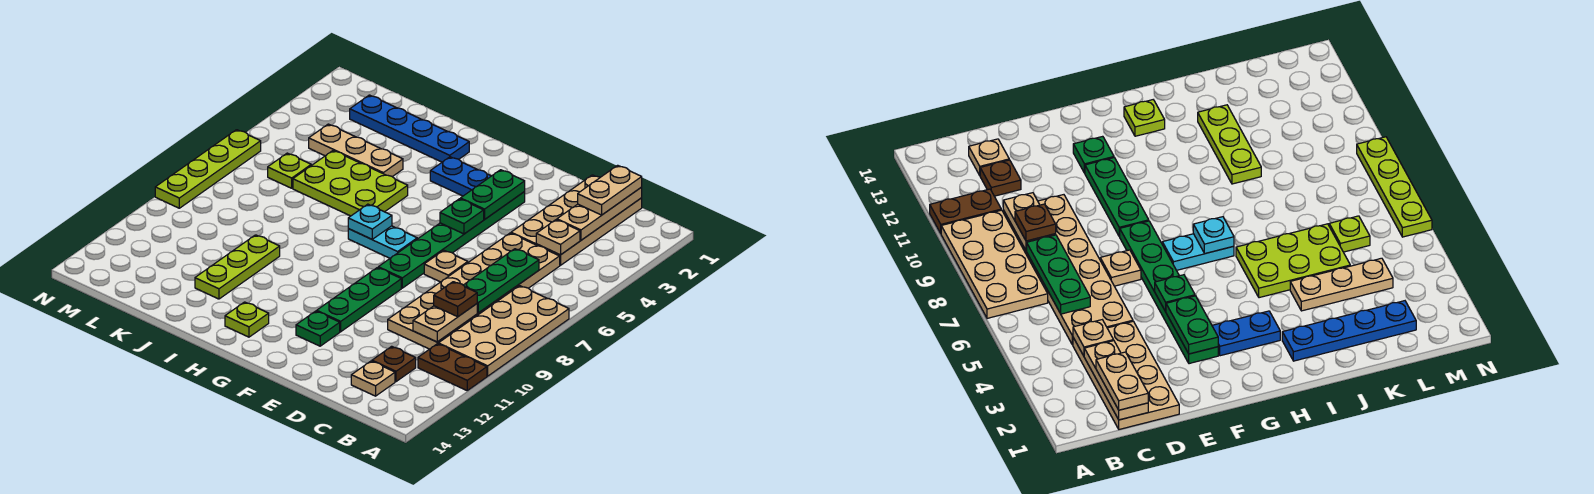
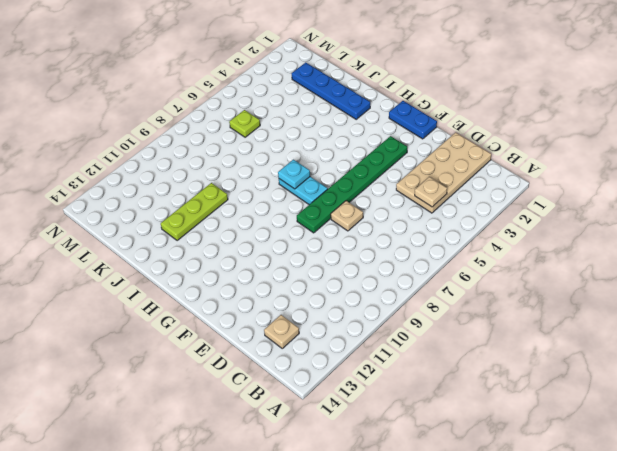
blue plate F1:G1 level 1 -> blue plate G3:H3 level 1
none -> tan plate A7:B10 level 1
none -> brown plate A11:B11 level 1
none -> tan plate C5:D10 level 1

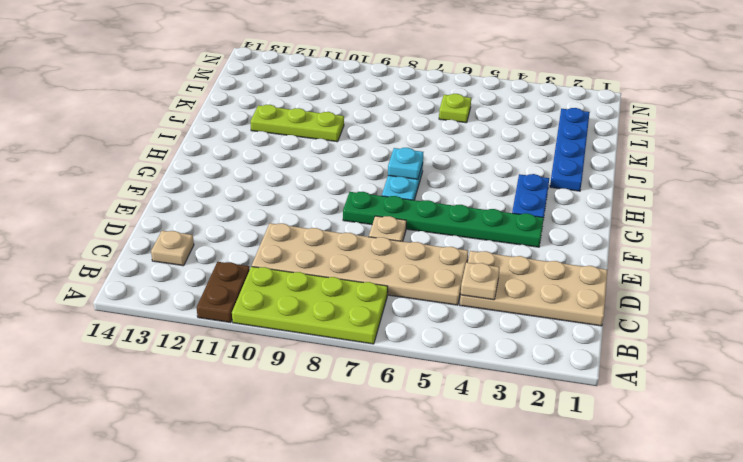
lime plate A7:B10 level 1 -> tan plate A7:B10 level 1
none -> brown plate C12 level 1
none -> green plate F9:F11 level 1
none -> green plate F12 level 1

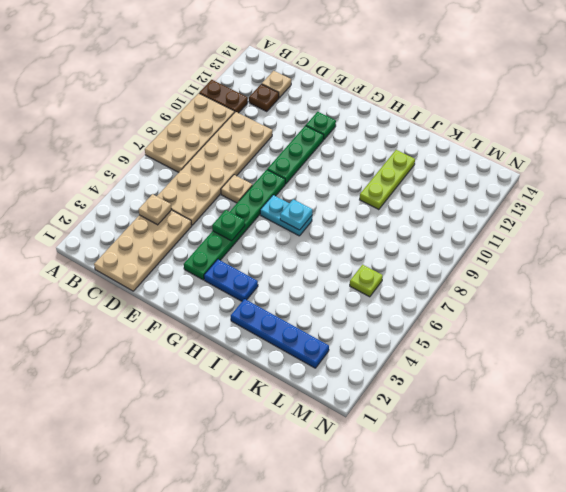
none -> lime plate H13 level 1
none -> lime plate I5:K6 level 1
none -> tan plate J4:L4 level 1

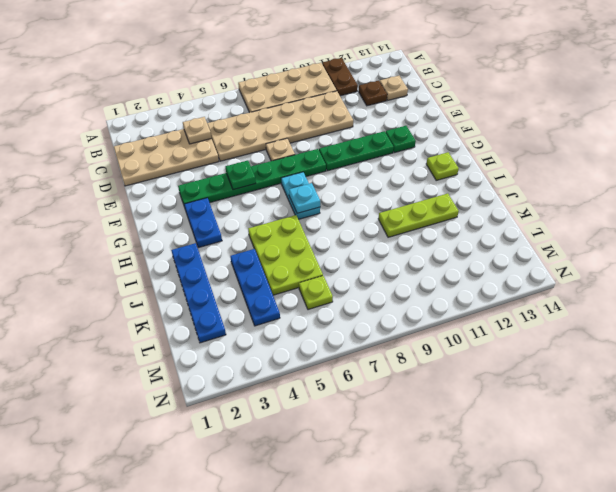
blue plate J4:L4 level 1 -> tan plate J4:L4 level 1
none -> lime plate N6:N9 level 1
none -> tan plate C1:C3 level 2
none -> green plate C6:C8 level 2

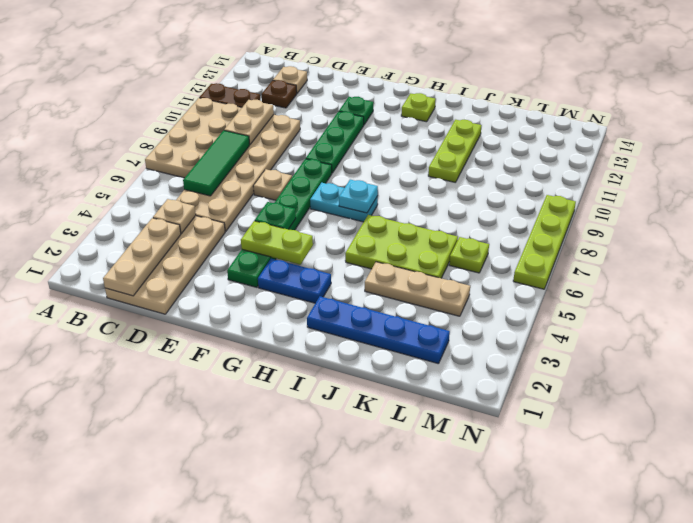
green tile C6:C8 level 2 -> green plate C6:C8 level 2
lime plate F4:G4 level 2 -> green plate F3:F4 level 2
none -> tan plate C1:C2 level 3
none -> brown plate C9 level 3

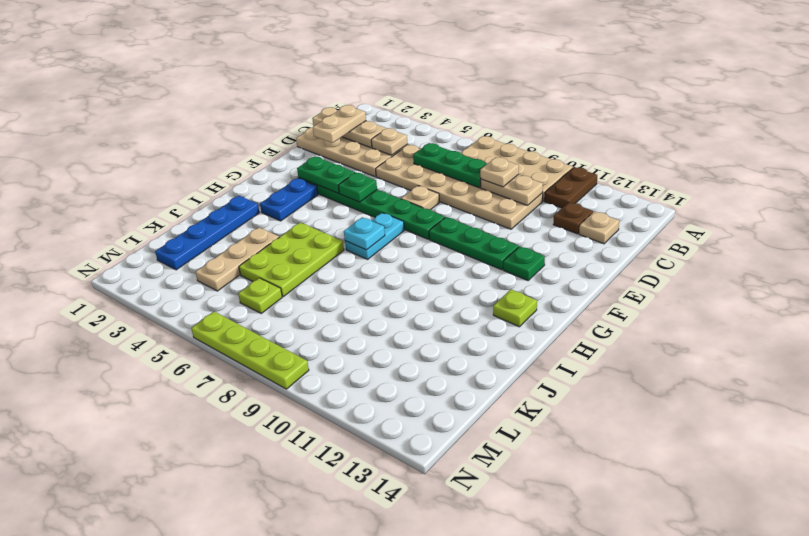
tan plate C2:D2 level 3 -> tan plate C1:C2 level 3
tan plate C9 level 3 -> brown plate C9 level 3
none -> lime plate J10:J12 level 1

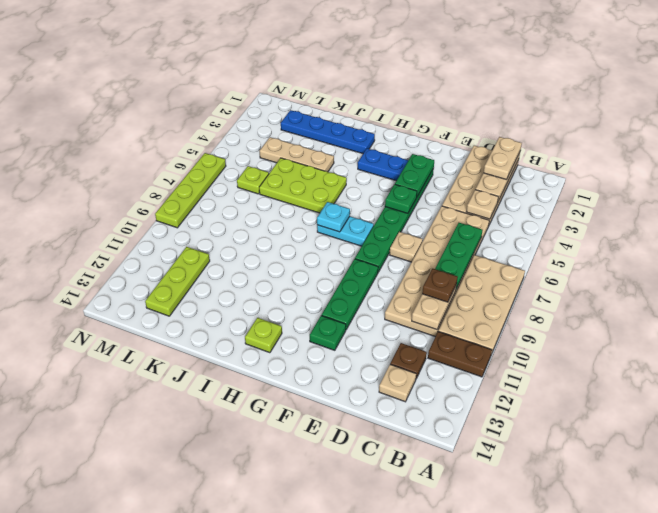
lime plate L11:L13 level 1 -> lime plate J10:J12 level 1

